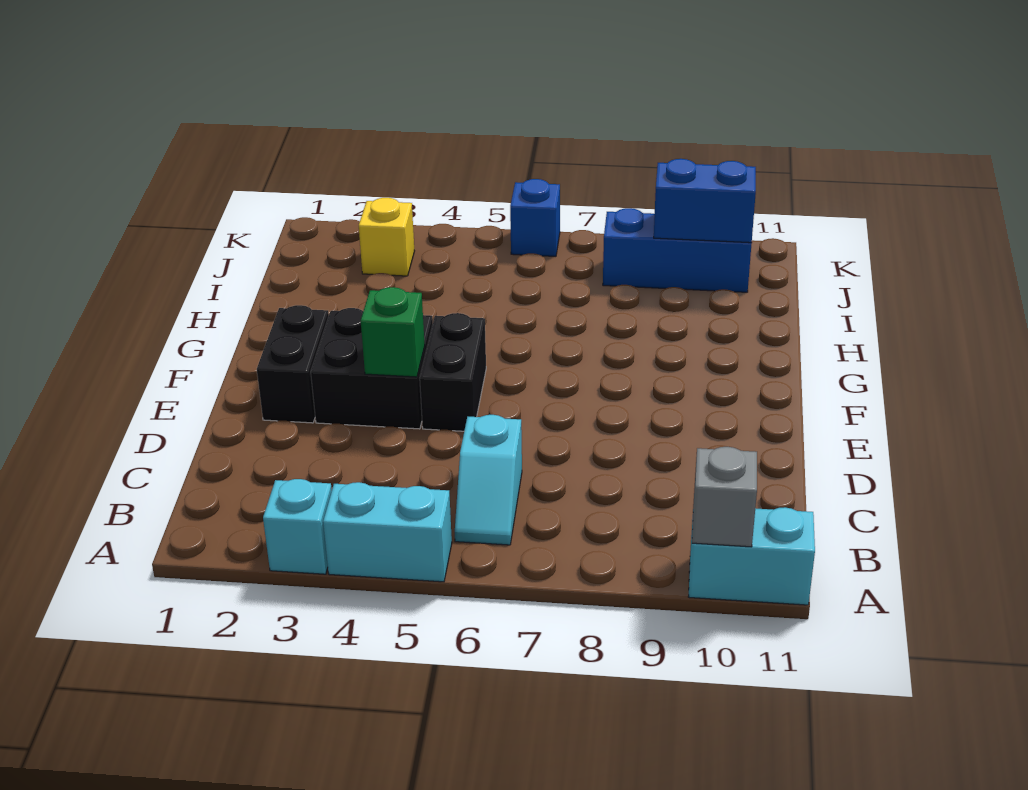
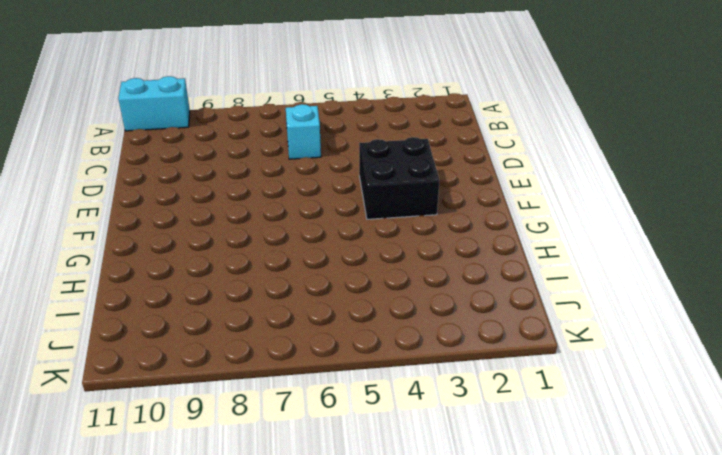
none -> cyan brick A3 level 1
none -> cyan brick A4:A5 level 1
none -> black brick E2:F2 level 1

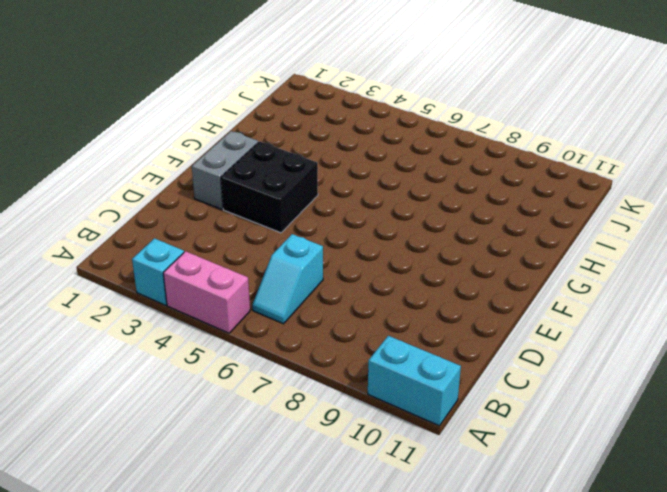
pink brick A4:A5 level 1 -> cyan brick A4:A5 level 1
grey brick E2:F2 level 1 -> black brick E2:F2 level 1
none -> black brick E5:F5 level 1
none -> yellow brick J3 level 1
none -> blue brick J8:J10 level 1

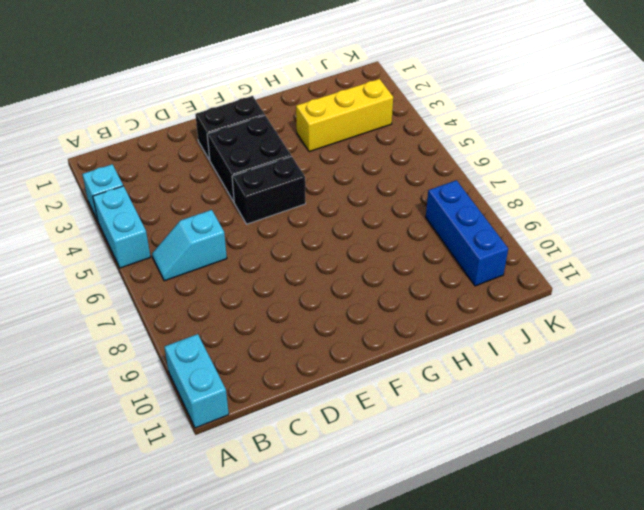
yellow brick H3:J3 level 1 -> yellow brick J3 level 1
none -> blue brick K6 level 1
none -> grey brick A10 level 2
none -> green brick E4 level 2

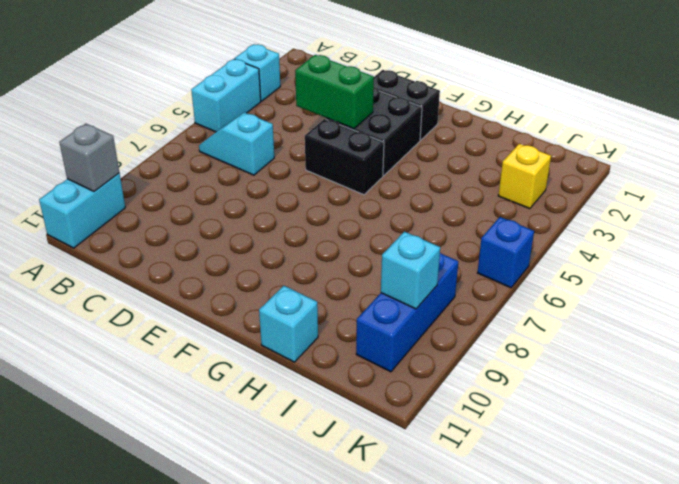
green brick D4:E4 level 2 -> green brick E4 level 2
cyan brick H11 level 1 -> none
cyan brick J9 level 2 -> blue brick J9:J10 level 2

